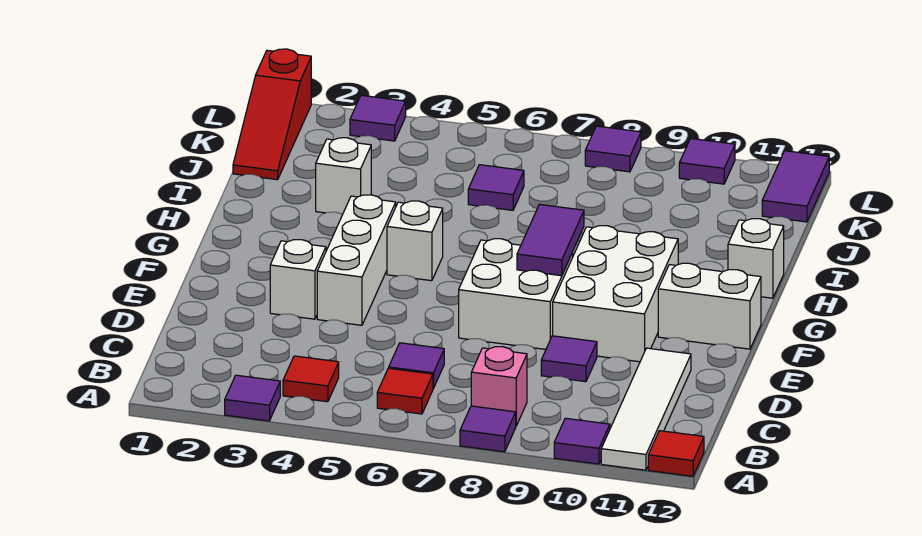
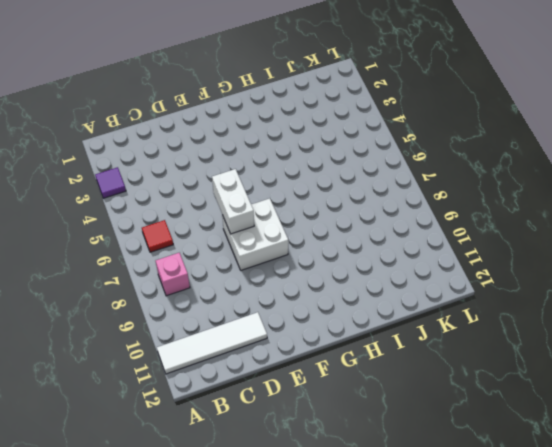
white brick E6:E7 level 2 -> white brick F11:F12 level 1
none -> purple tile A8 level 1
none -> purple tile A10 level 1
none -> red tile A12 level 1

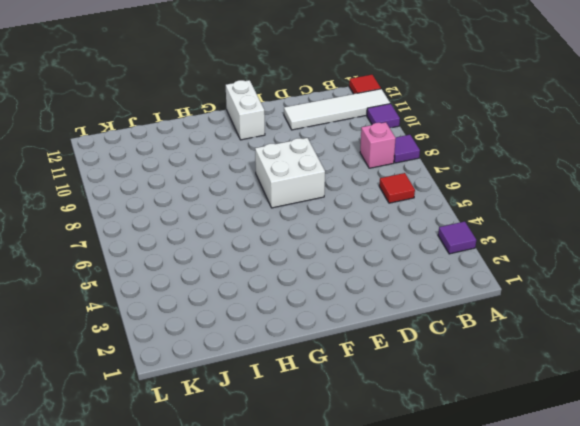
none -> red tile B4 level 1
none -> purple tile C6 level 1
none -> purple tile D9 level 1

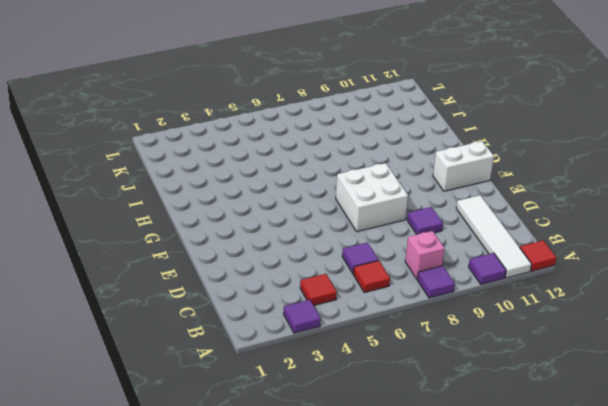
none -> white brick E3 level 1
none -> white brick E4:G4 level 1
none -> white brick E9:G10 level 1

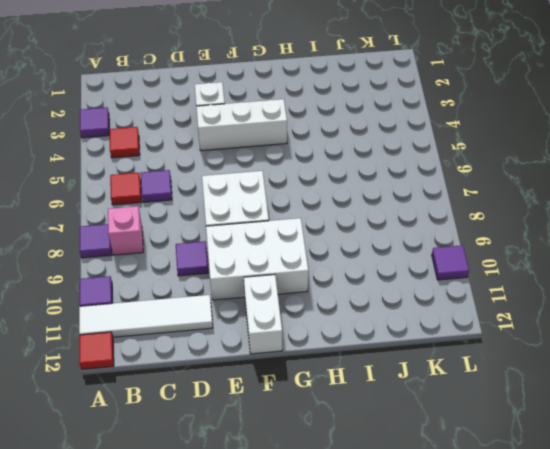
none -> white brick G5 level 1
none -> white brick H12 level 1
none -> white brick I3 level 1

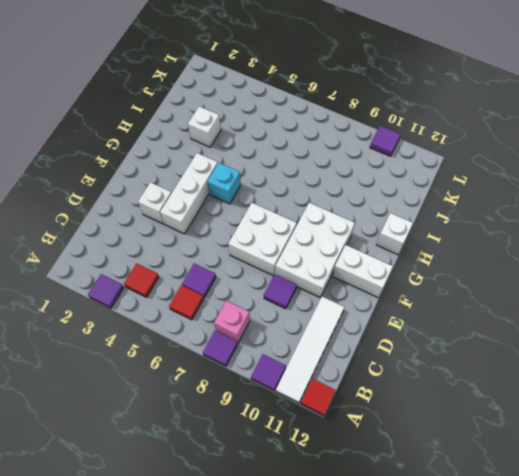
cyan brick G5 level 1 -> white brick G5 level 1
none -> red slope J1:L1 level 1 top L
none -> purple tile J6 level 1
none -> purple tile K12:L12 level 1

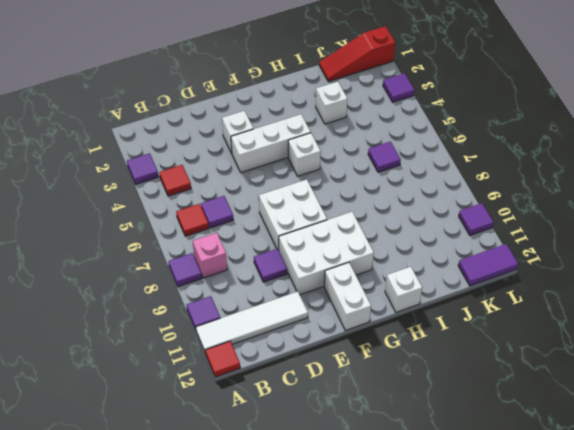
none -> purple tile L8 level 1
none -> purple tile F8:G8 level 2

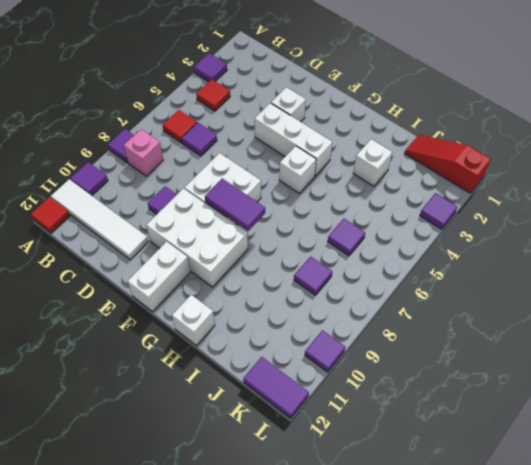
purple tile J8 level 1 -> purple tile L8 level 1

